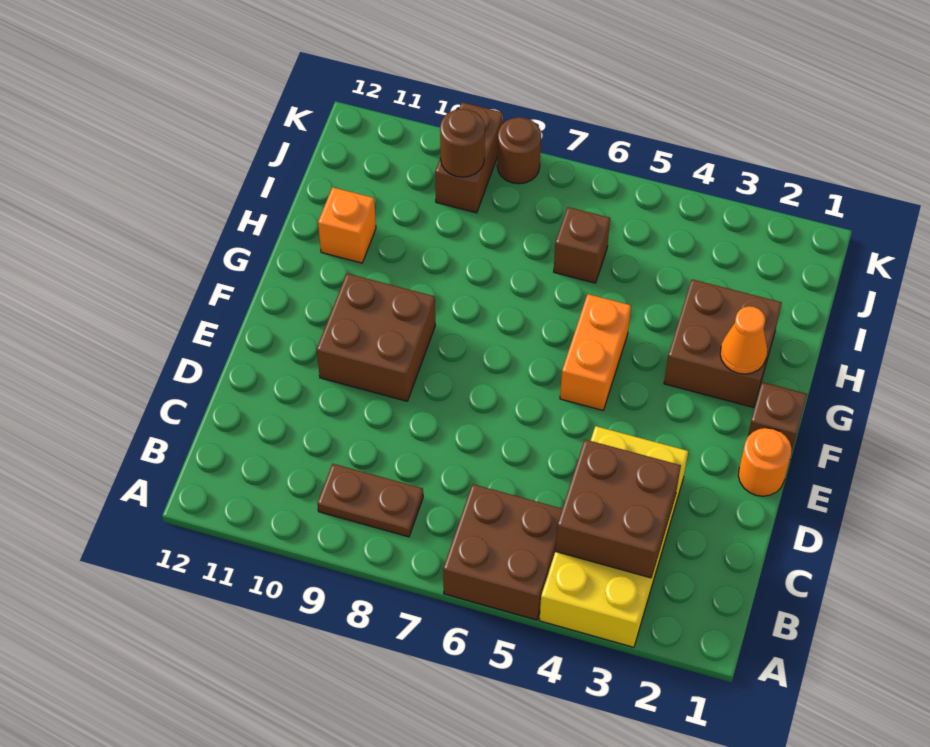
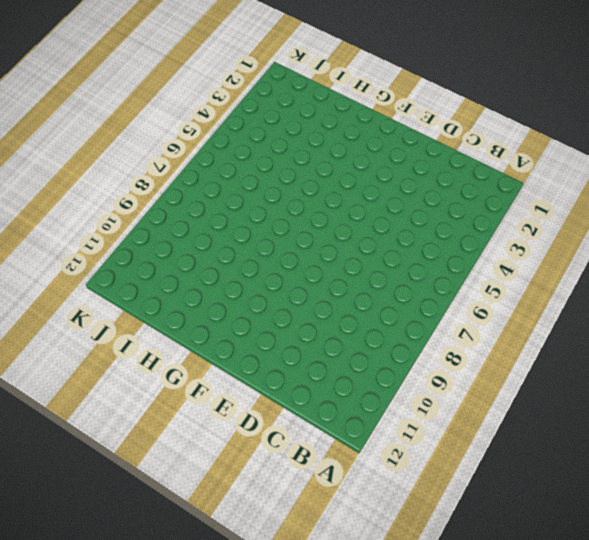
none -> yellow brick A3:D4 level 1
none -> brown brick A5:B6 level 1
none -> brown plate B8:B9 level 1

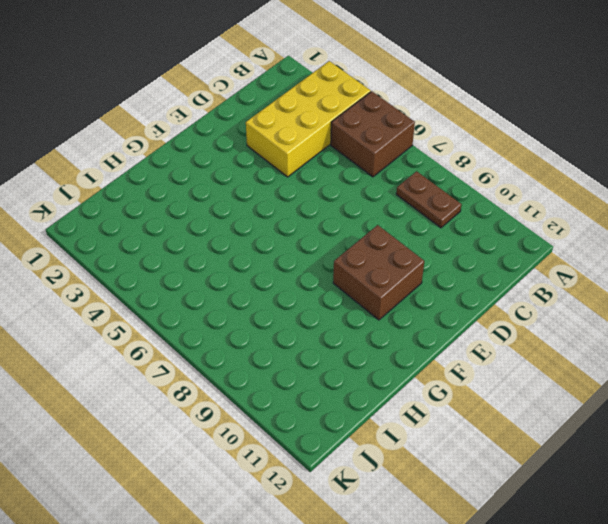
none -> orange round brick E1 level 1
none -> brown brick F1 level 1
none -> orange brick F5:G5 level 1

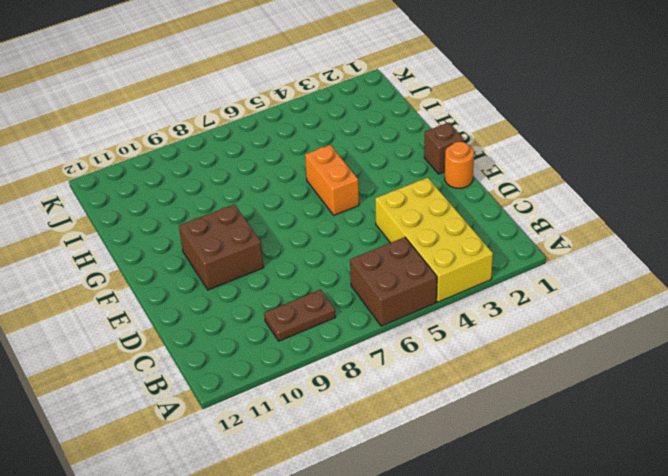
none -> brown brick G2:H3 level 1
none -> orange brick H11 level 1
none -> brown brick I6 level 1

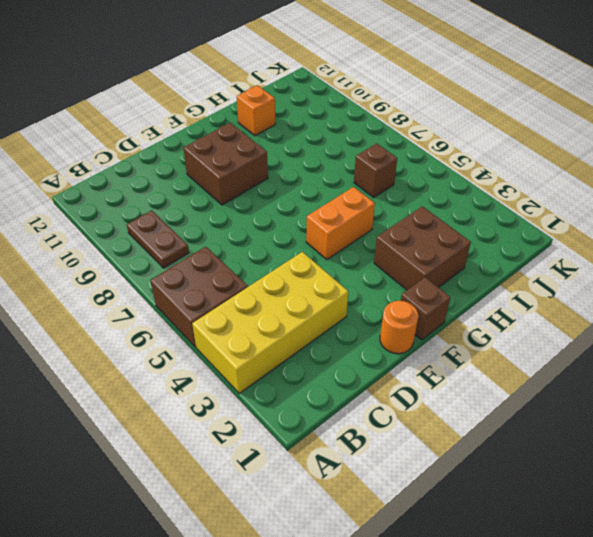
none -> brown brick J9:K9 level 1
none -> brown round brick K8 level 1
none -> brown brick B3:C4 level 2

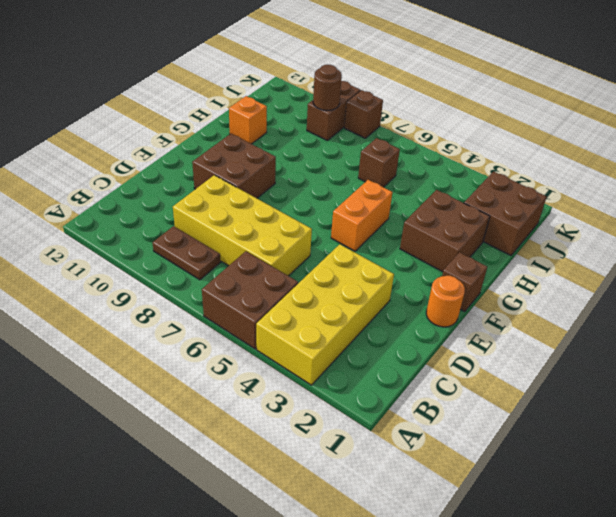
yellow brick C6:D9 level 1 -> none
brown brick I1:J2 level 1 -> brown brick B3:C4 level 2
brown brick K8 level 1 -> brown round brick K8 level 1
none -> orange cone G2 level 2

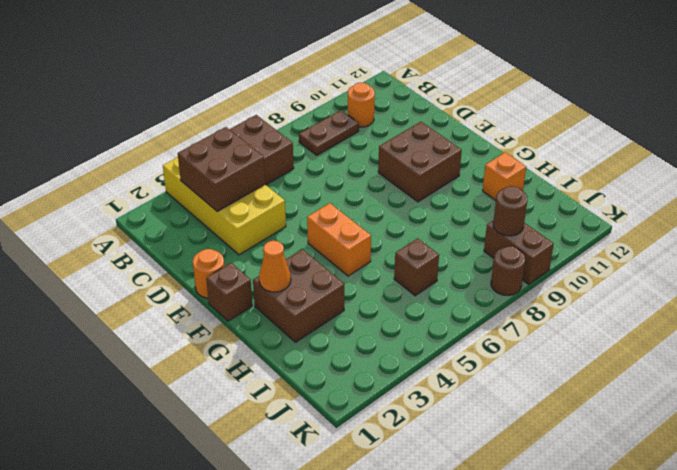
orange round brick B10 level 1 -> none

